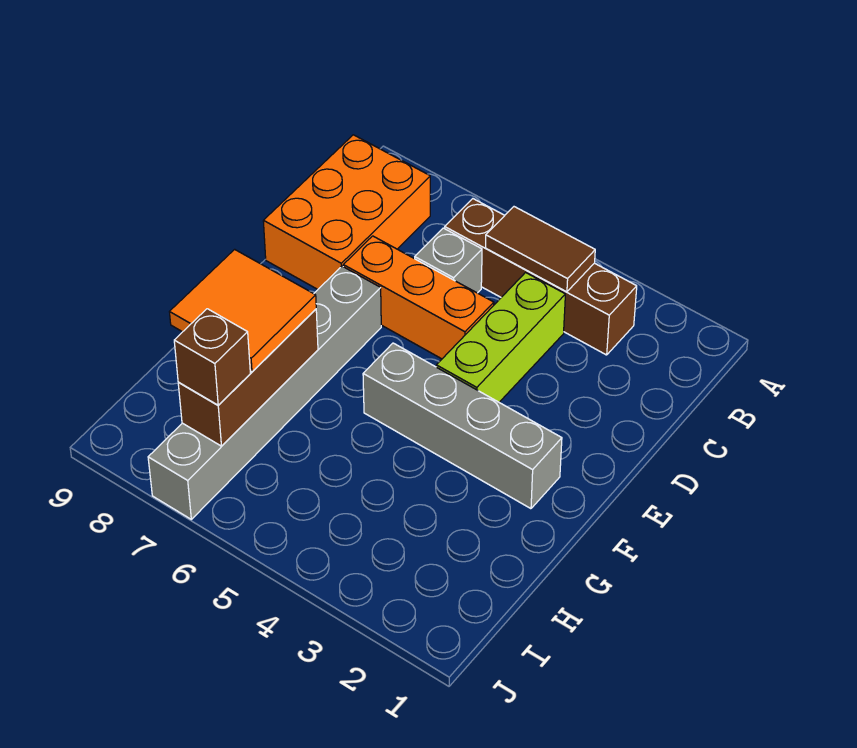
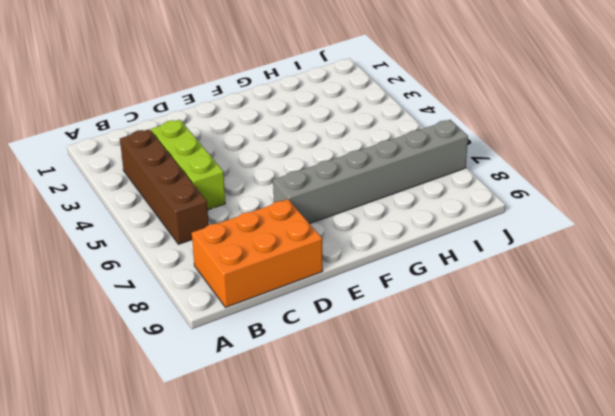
lime brick C3:C5 level 1 -> lime brick C4:E4 level 1
none -> grey brick C6 level 1
none -> orange brick D5:D7 level 1

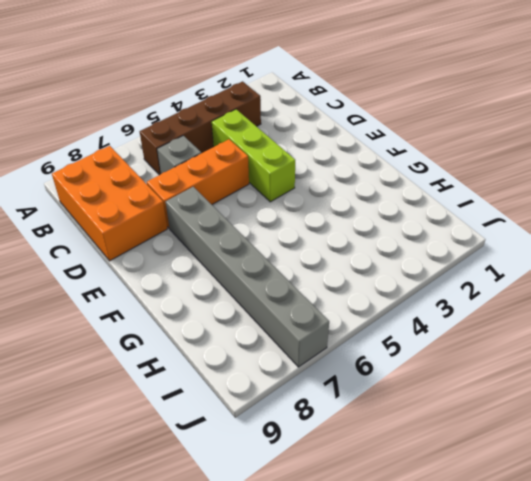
none -> grey brick F2:F5 level 1
none -> brown tile B4:B5 level 2

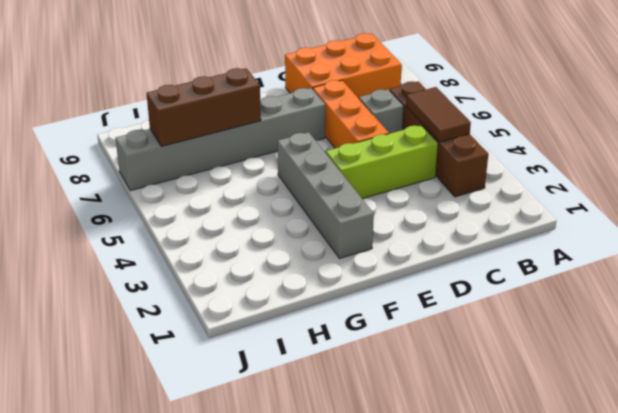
none -> orange tile G7:H8 level 3
none -> brown brick I7 level 3

